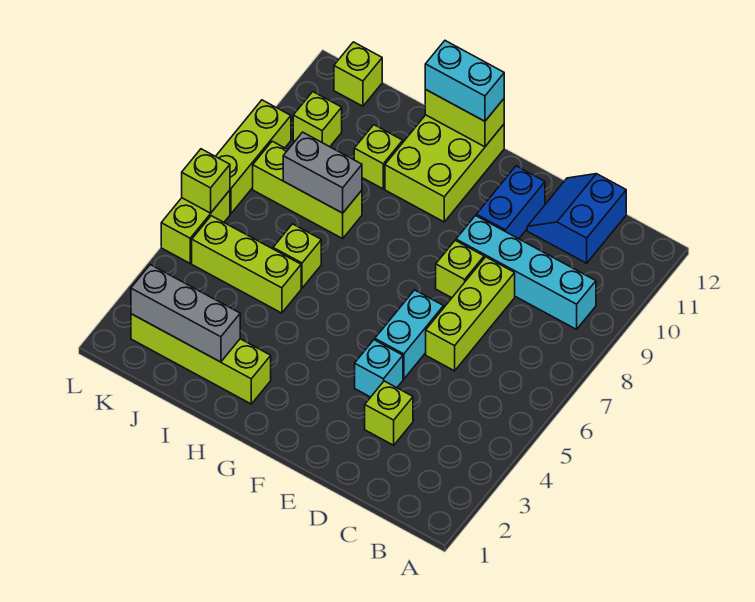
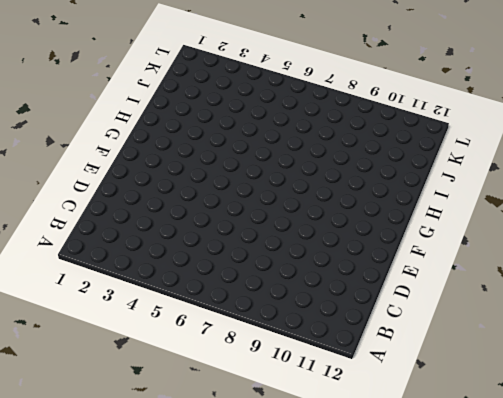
none -> cyan brick B9:E9 level 1
none -> blue slope C11:D12 level 1 top C
none -> lime brick D3 level 1

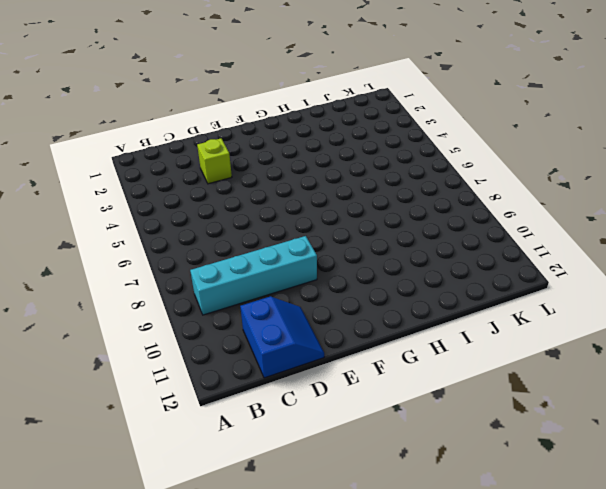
none -> lime brick D6:D8 level 1
none -> cyan brick E4 level 1
none -> cyan brick E5:E6 level 1

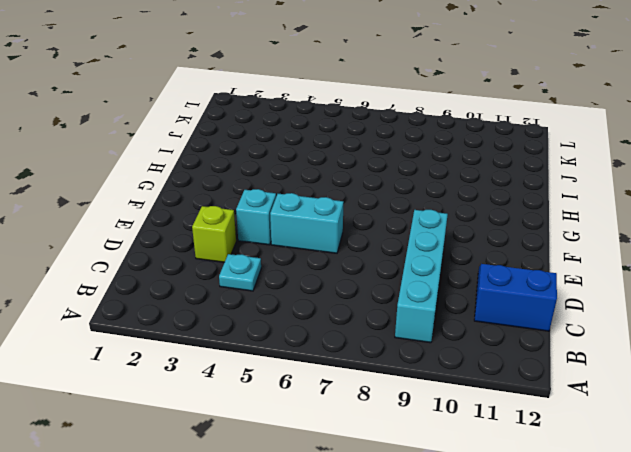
cyan plate C4 level 1 -> none
none -> lime brick D6:D8 level 1
none -> lime brick E8 level 1
none -> blue brick E10:E11 level 1

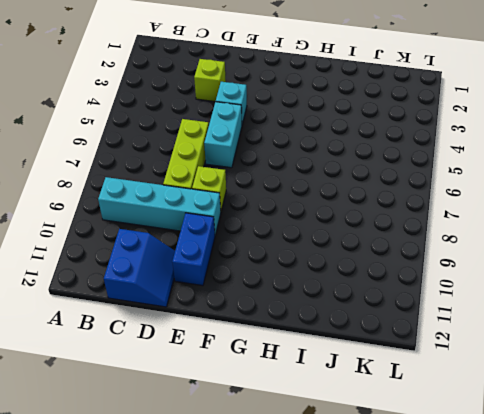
none -> lime brick G10:H12 level 1
none -> lime brick H2:K2 level 1
none -> lime brick I5:K5 level 1

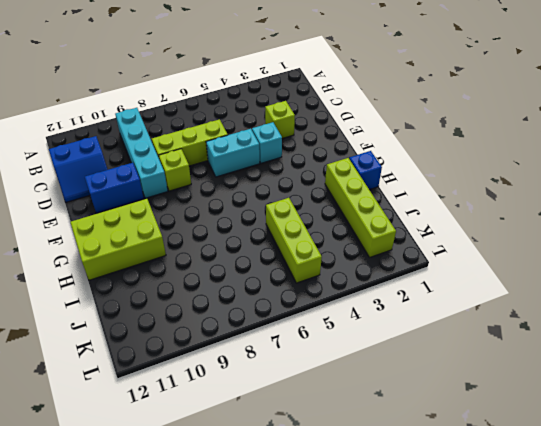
blue brick H1 level 1 -> none
none -> lime brick I6 level 1
none -> lime brick I8:K8 level 1
none -> lime brick I10 level 1

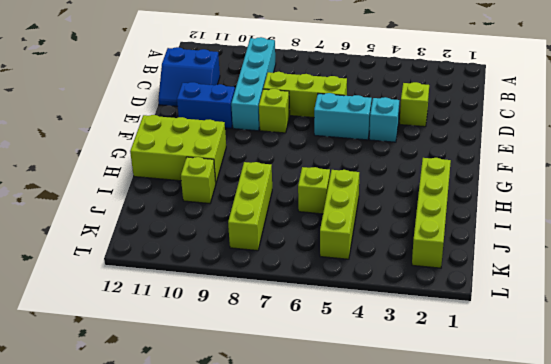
none -> lime brick K10 level 1
none -> lime brick K12 level 1
none -> lime brick L5:L6 level 1

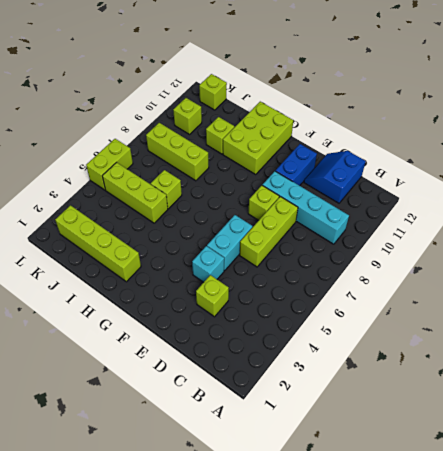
none -> lime brick L7:L9 level 1
none -> lime brick G12:H12 level 2
none -> grey brick I2:K2 level 2

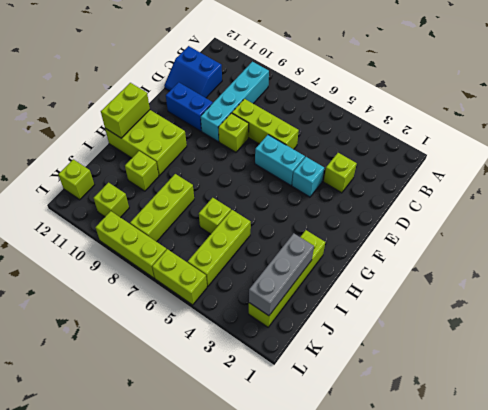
none -> grey brick I8:J8 level 2
none -> lime brick L6 level 2
none -> cyan brick G12:H12 level 3

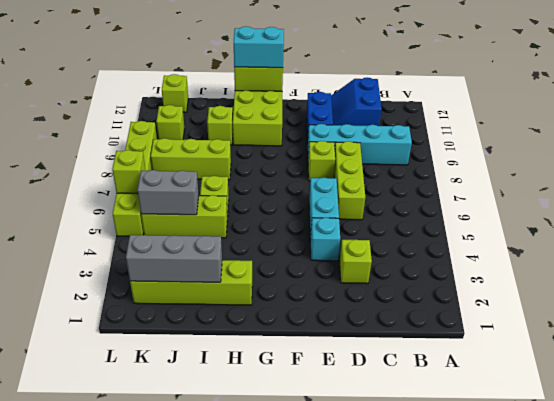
grey brick J5:K5 level 2 -> grey brick I8:J8 level 2

